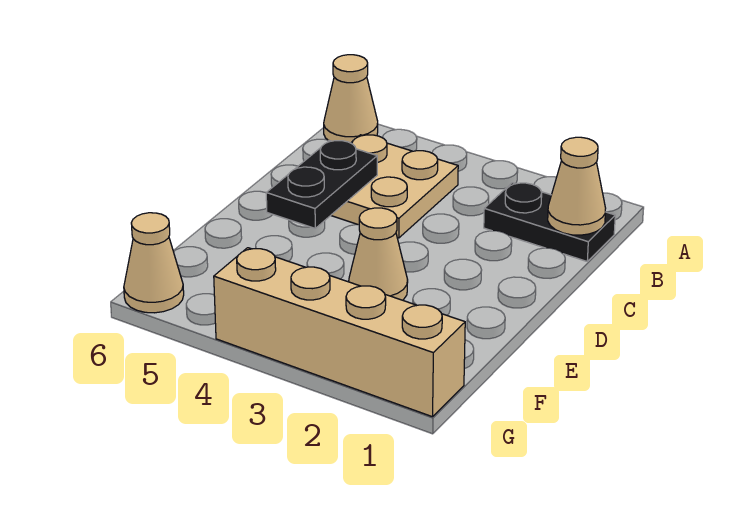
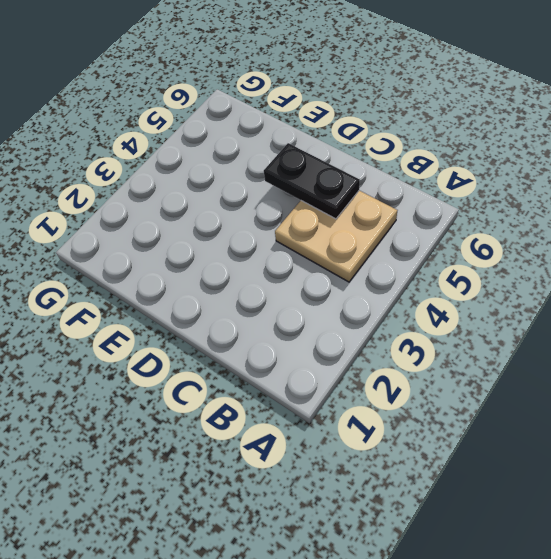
none -> tan cone A6 level 1
none -> black plate B1:B2 level 1

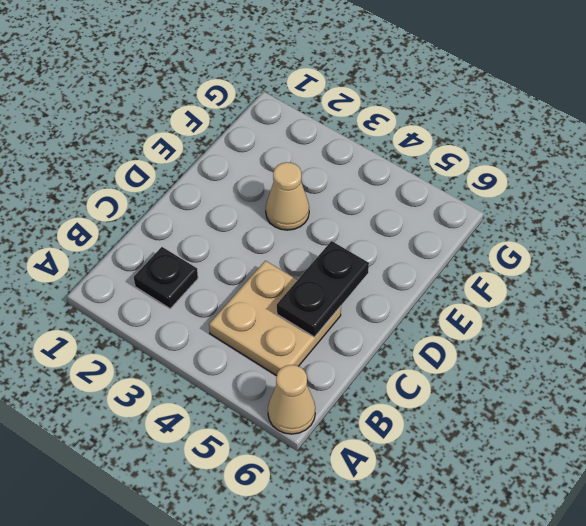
black plate B2 level 1 -> black plate B1:B2 level 1
none -> tan brick G1:G4 level 1
none -> tan cone G6 level 1

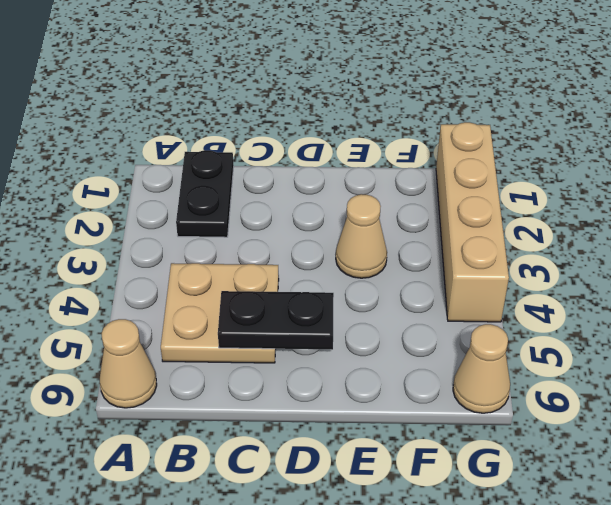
none -> tan cone B1 level 2

